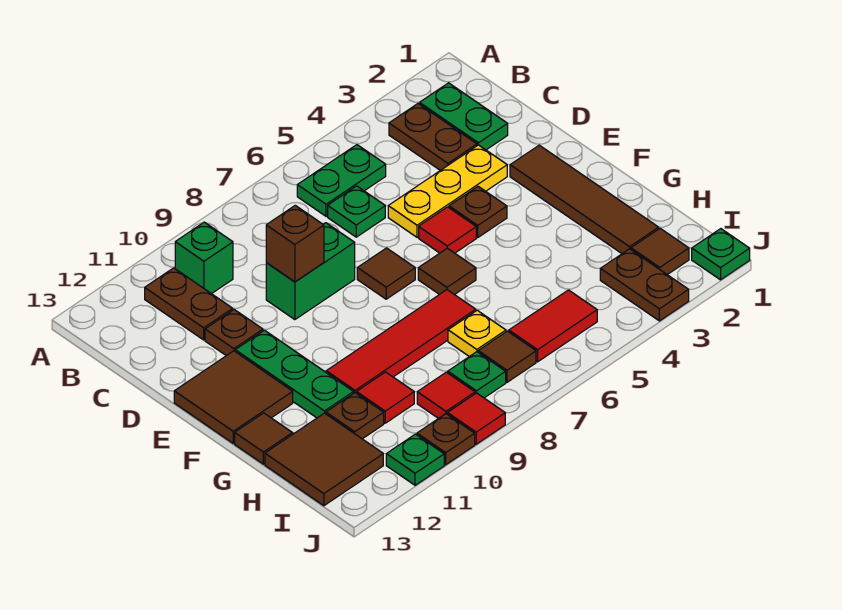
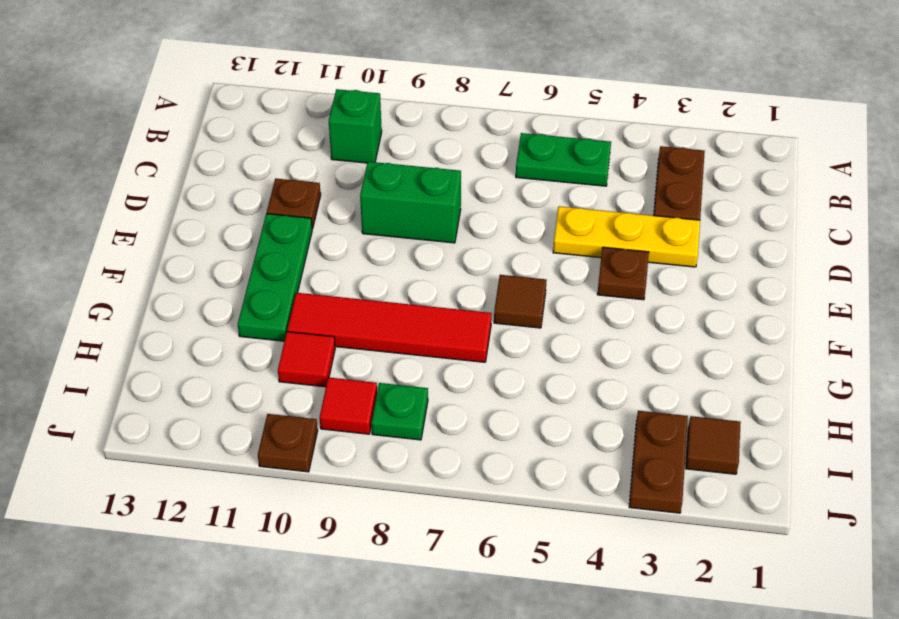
none -> green plate B2:C2 level 1
none -> brown plate B11:C11 level 1
none -> green plate C6 level 1
none -> brown tile E2:H2 level 1

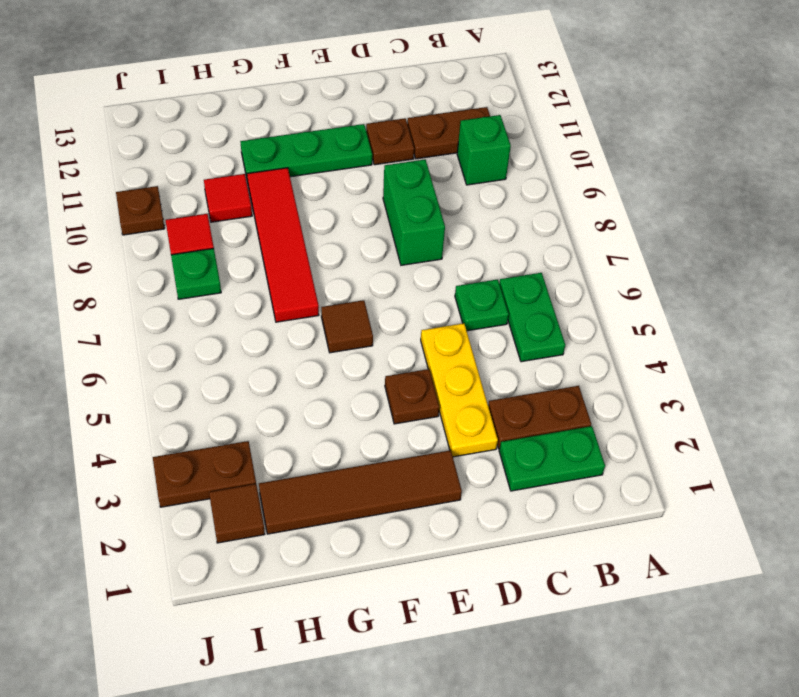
none -> red tile E5 level 1
none -> brown tile E7 level 1
none -> brown tile E12:F13 level 1
none -> brown tile G13 level 1

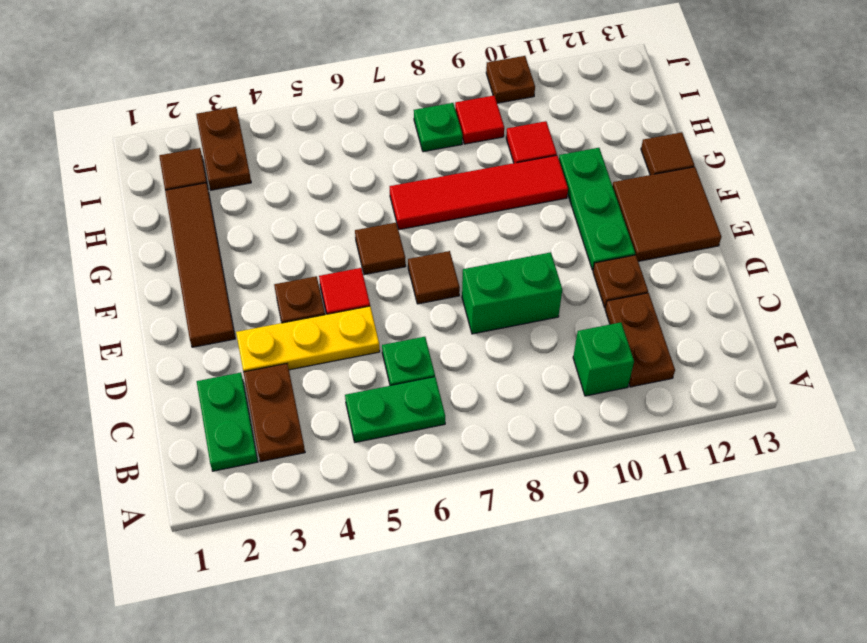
none -> yellow plate H7 level 1
none -> brown plate H11 level 1
none -> brown tile H12:I13 level 1
none -> red tile I5:I6 level 1

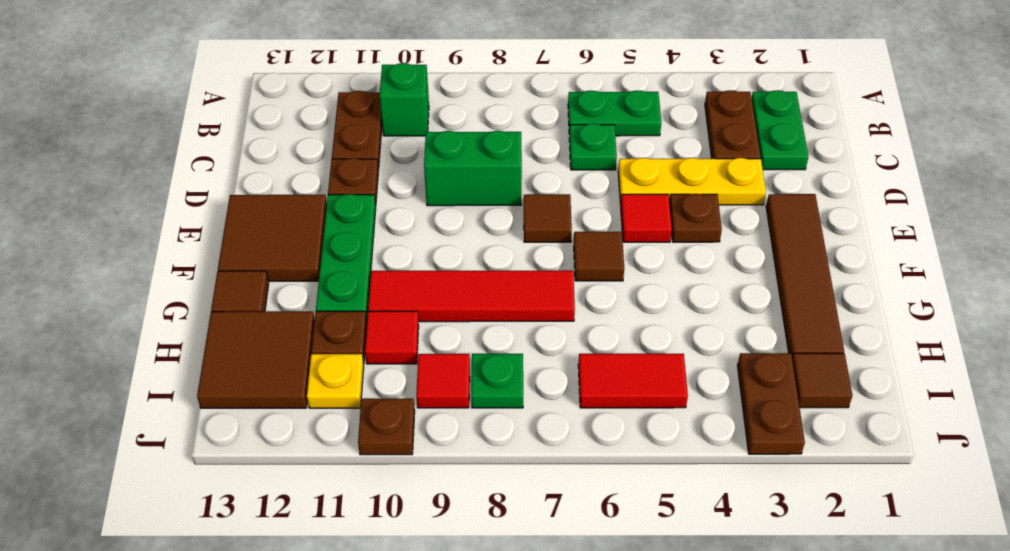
yellow plate I11 level 1 -> yellow plate H7 level 1
none -> brown tile I7 level 1
none -> green plate J1 level 1
none -> red tile J9 level 1
none -> green plate J11 level 1

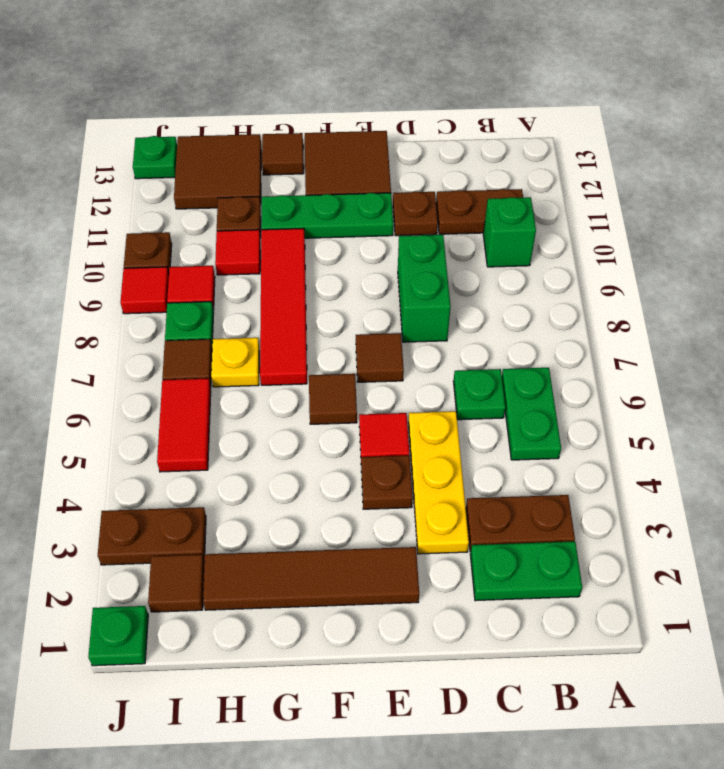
green plate J13 level 1 -> green plate J11 level 1
none -> brown brick D9 level 2

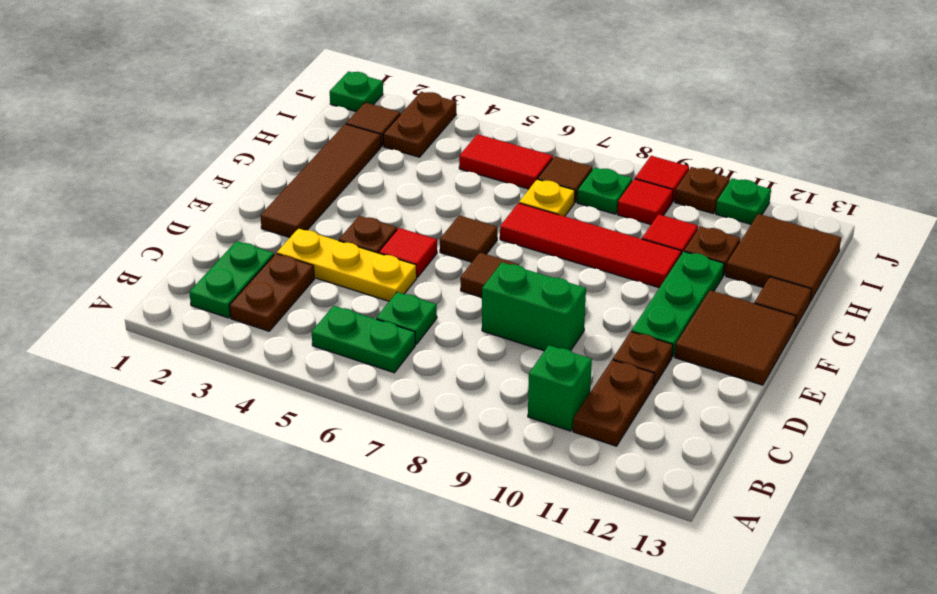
none -> brown brick D9 level 2

